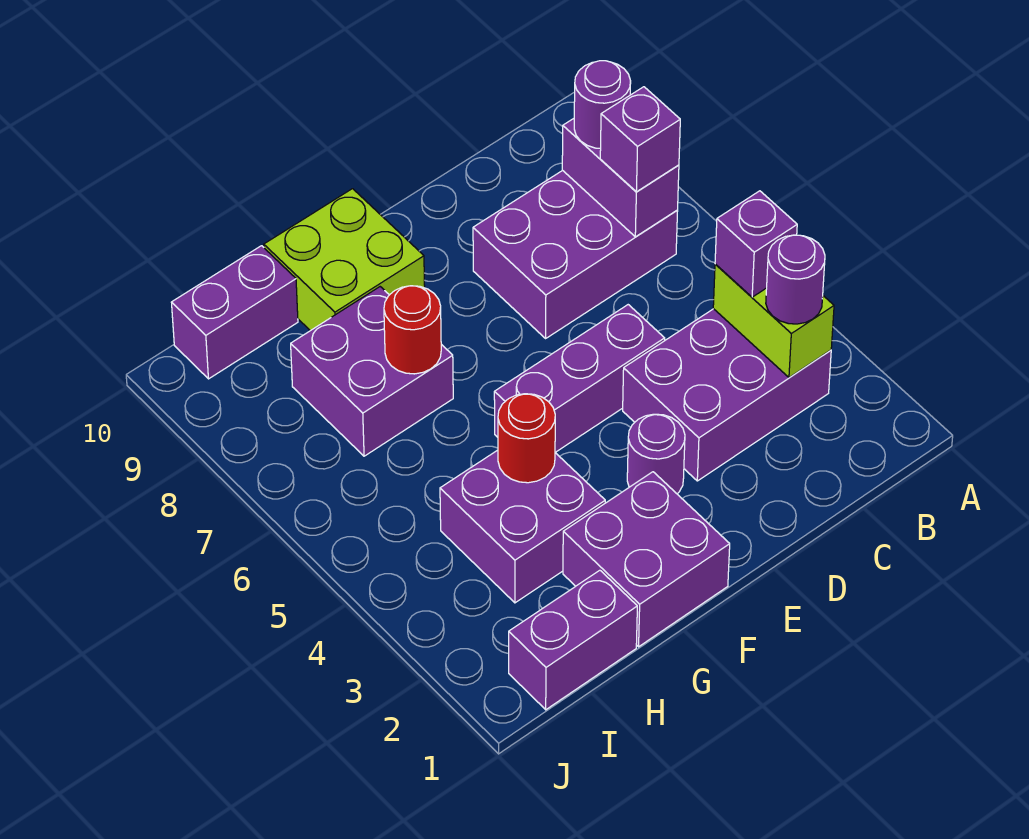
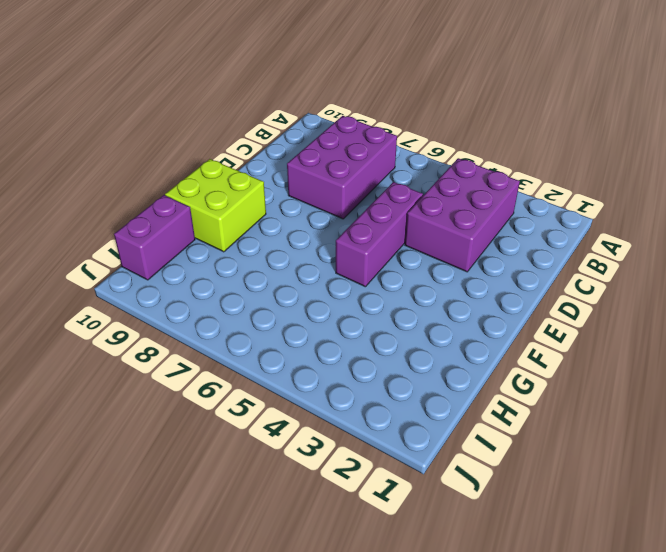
none -> purple round brick E3 level 1
none -> purple brick F1:G2 level 1
none -> purple brick G3:H4 level 1

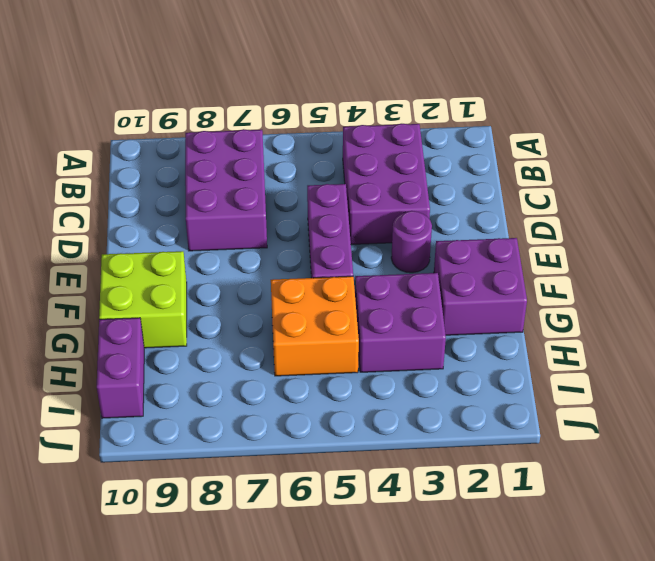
orange brick G5:H6 level 1 -> none
none -> purple brick G7:H8 level 1
none -> purple brick H1:I1 level 1
none -> lime brick B3:B4 level 2

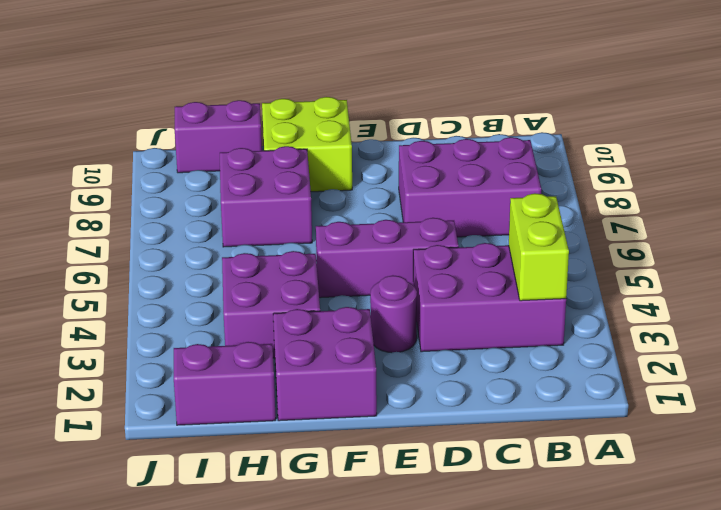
none -> purple brick B7:B8 level 2
none -> red round brick G4 level 2
none -> red round brick G7 level 2

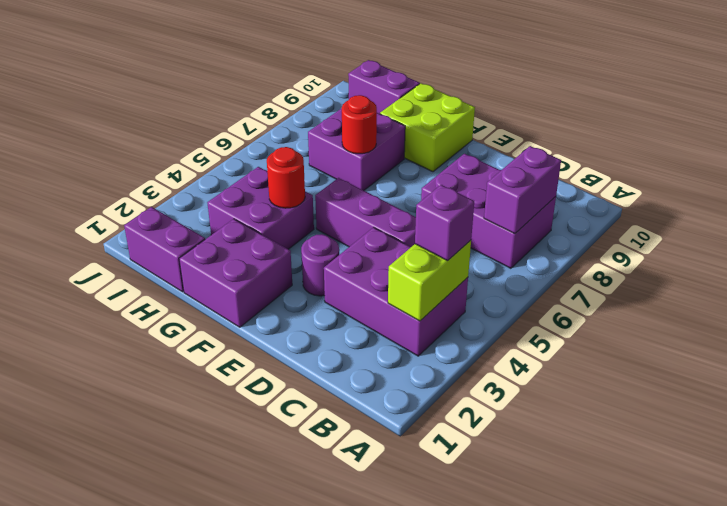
none -> purple round brick B3 level 3
none -> purple brick B7 level 3
none -> purple round brick B8 level 3

